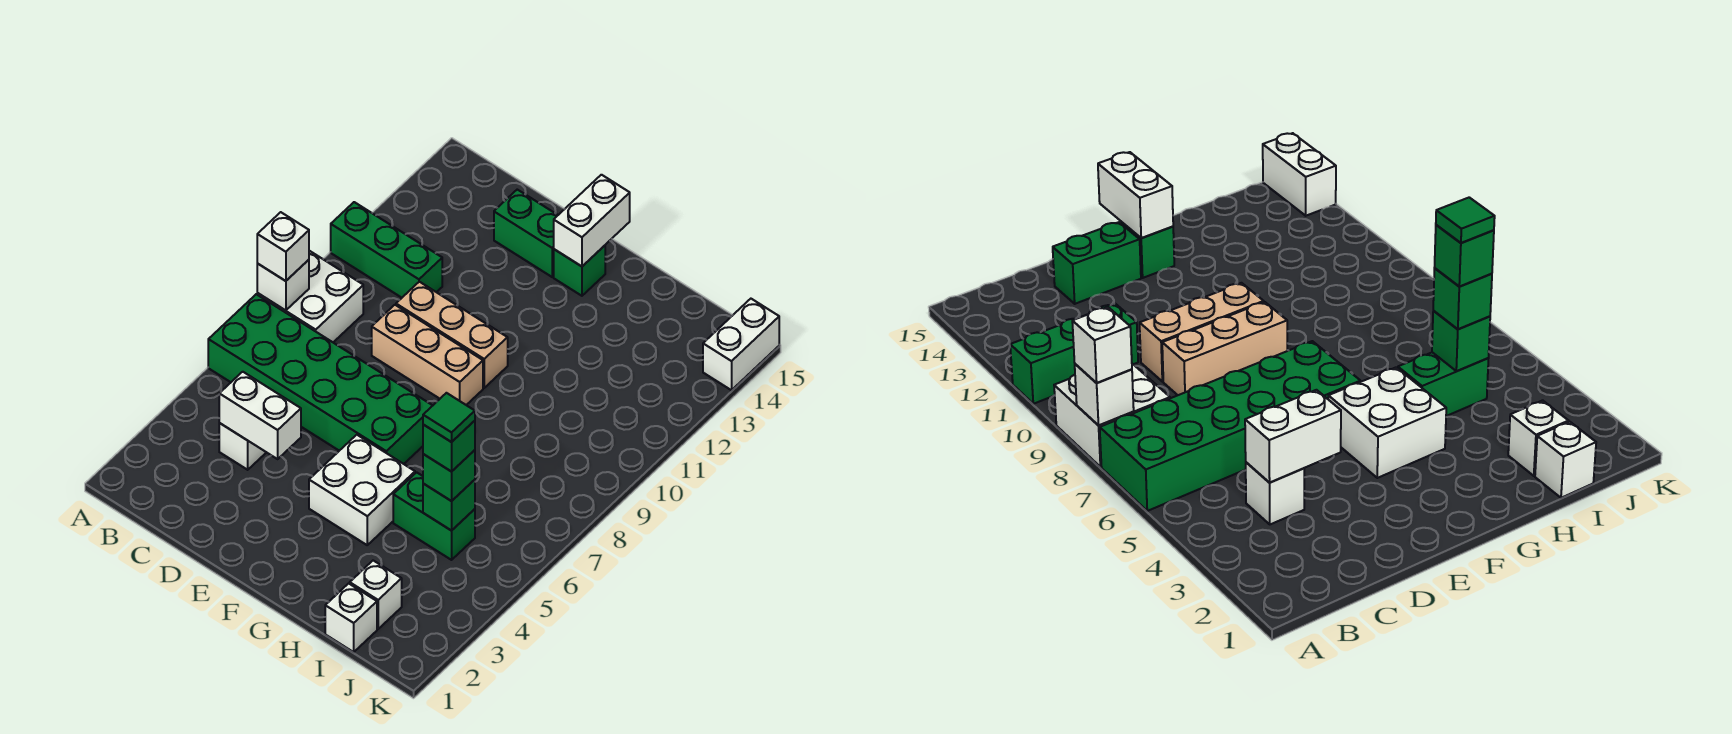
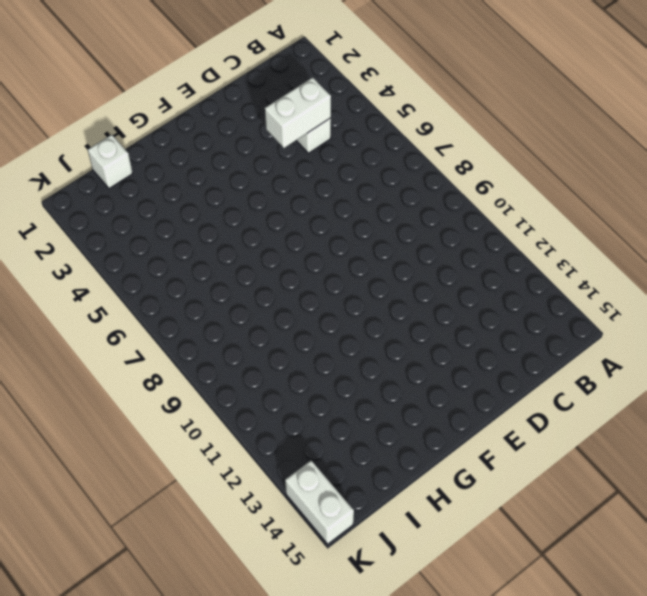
none -> green brick A6:F7 level 1
none -> white brick A8:B9 level 1
none -> green brick A11:C11 level 1

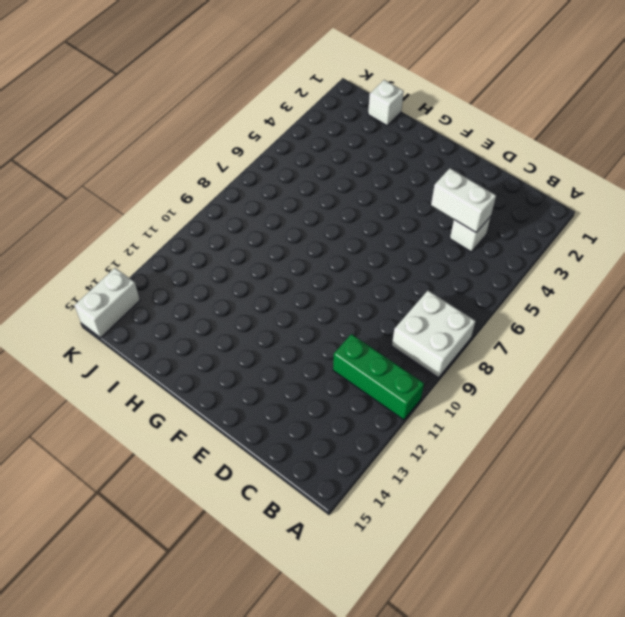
none -> green brick A6:F7 level 1
none -> tan brick D9:F9 level 1
none -> tan brick D10:F10 level 1

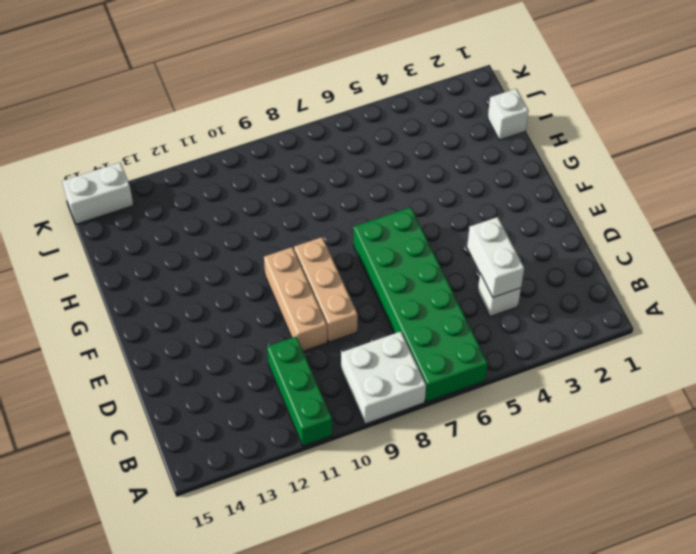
none -> green brick D14:E14 level 1
none -> white brick F4:G5 level 1
none -> green brick F14 level 1

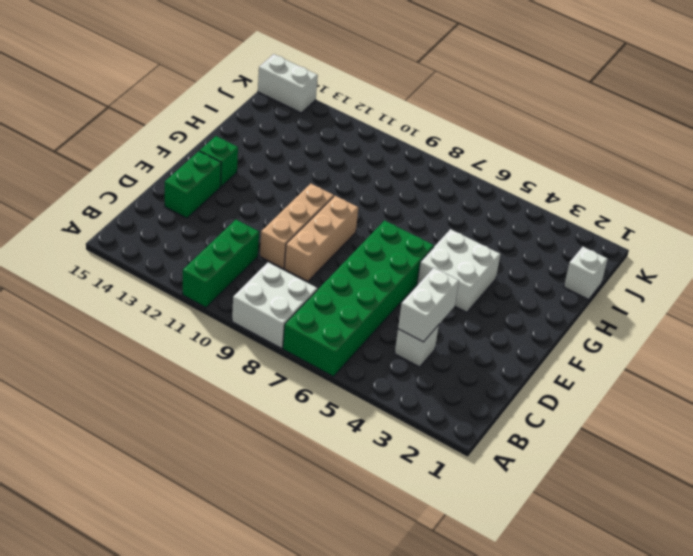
none -> green brick H5:I5 level 1
none -> white brick I2 level 1
none -> white brick A8 level 2

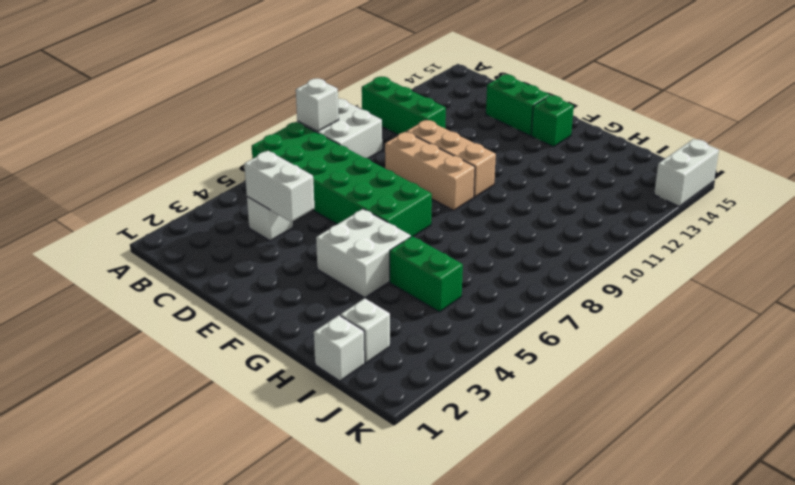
none -> white brick F14:F15 level 2
none -> green brick I5 level 2
none -> white brick A8 level 3

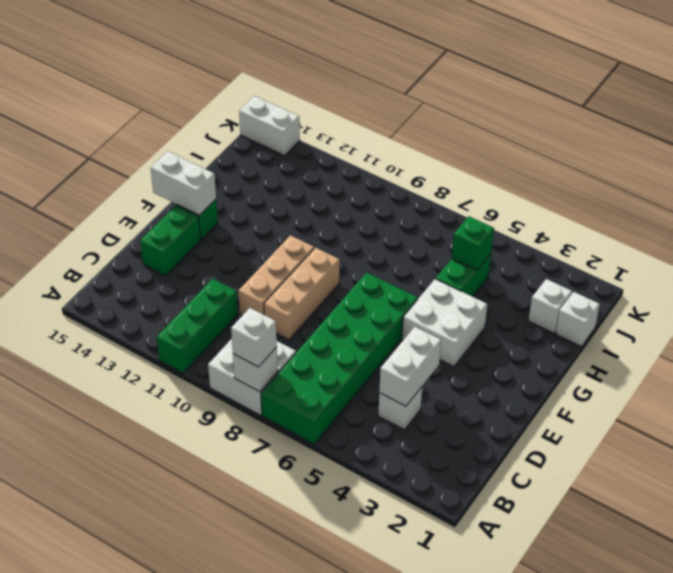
none -> green brick I5 level 3
none -> green brick I5 level 4
none -> green tile I5 level 5

